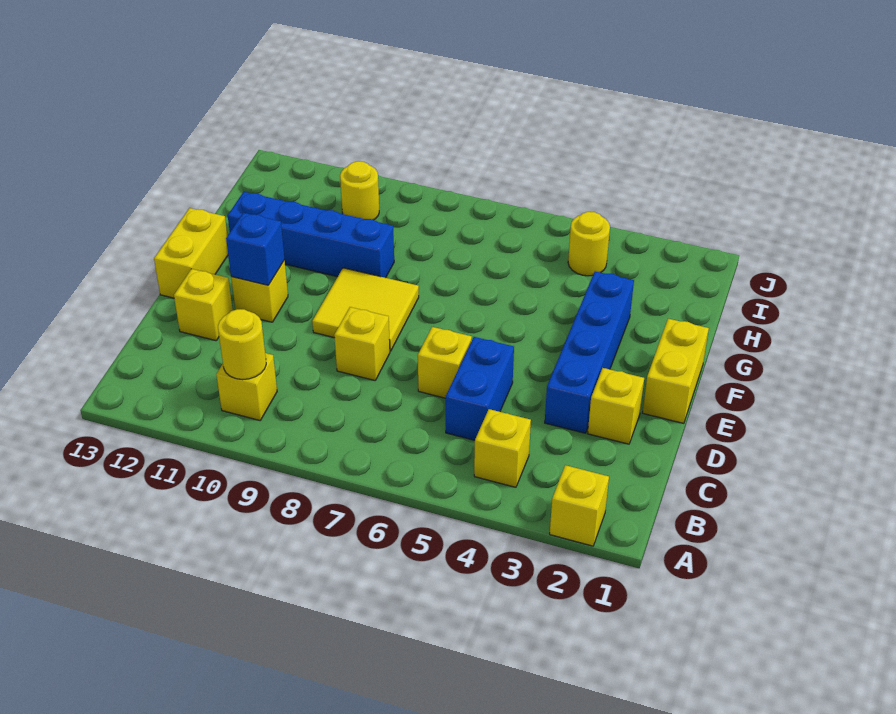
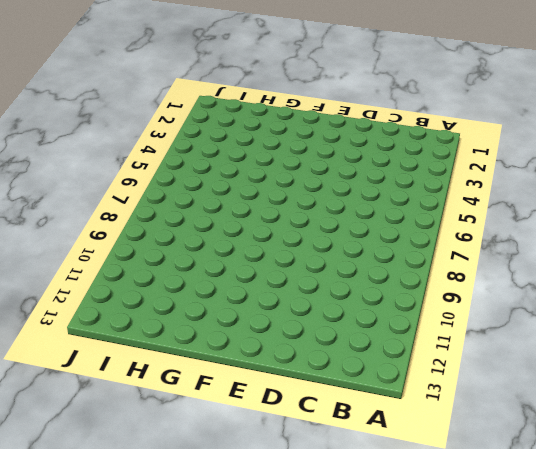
none -> yellow brick A2 level 1
none -> yellow brick B4 level 1
none -> yellow brick B10 level 1

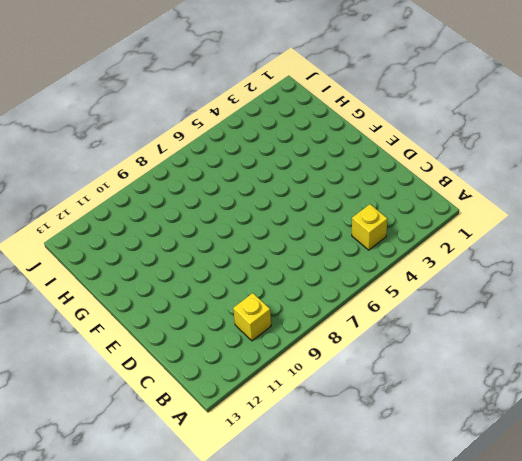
none -> yellow brick A2 level 1
none -> blue brick C5:D5 level 1
none -> yellow brick D2 level 1

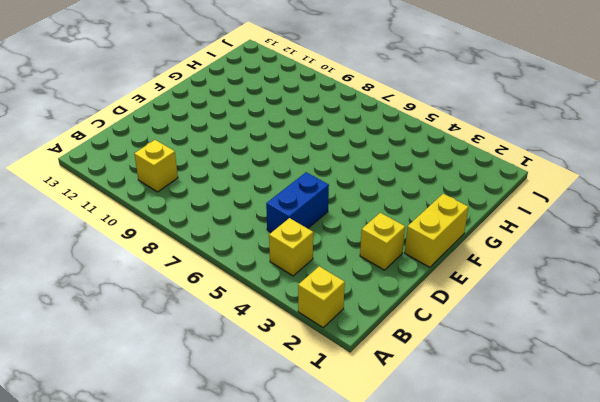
none -> blue brick D3:G3 level 1
none -> yellow brick D6 level 1
none -> yellow brick D8 level 1

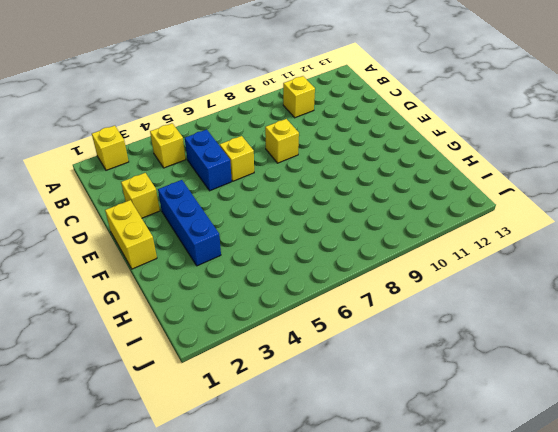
blue brick E3:G3 level 1 -> blue brick D3:G3 level 1
none -> yellow brick D12 level 1
none -> yellow tile E8:F9 level 1
none -> yellow brick E11 level 1

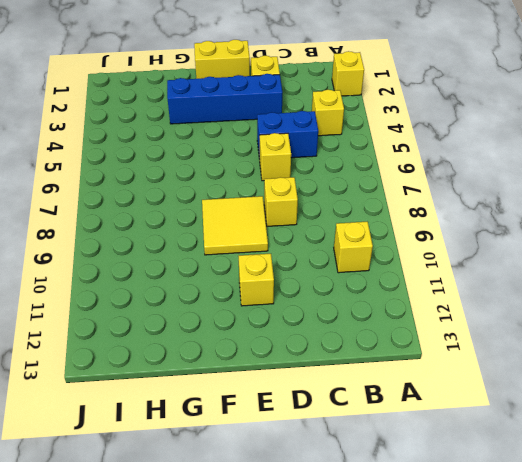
none -> yellow brick D12 level 1
none -> yellow brick E13:F13 level 1
none -> blue brick G9:G12 level 1

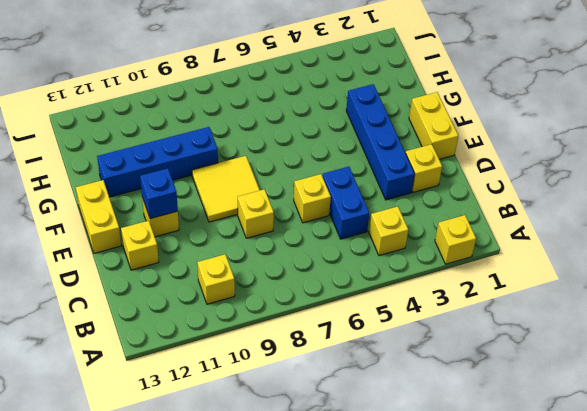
none -> yellow round brick I4 level 1
none -> yellow round brick I10 level 1
none -> yellow round brick B10 level 2

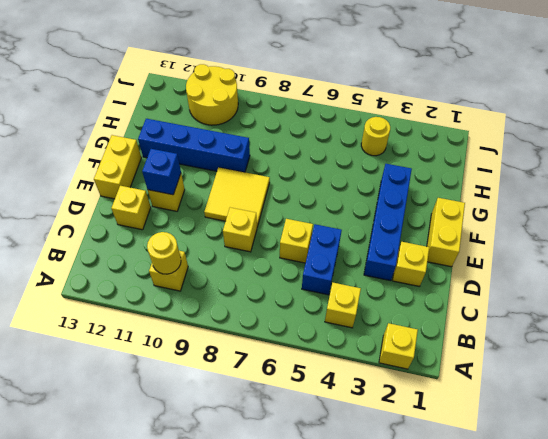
yellow round brick I10:J11 level 1 -> yellow round brick I10 level 1

